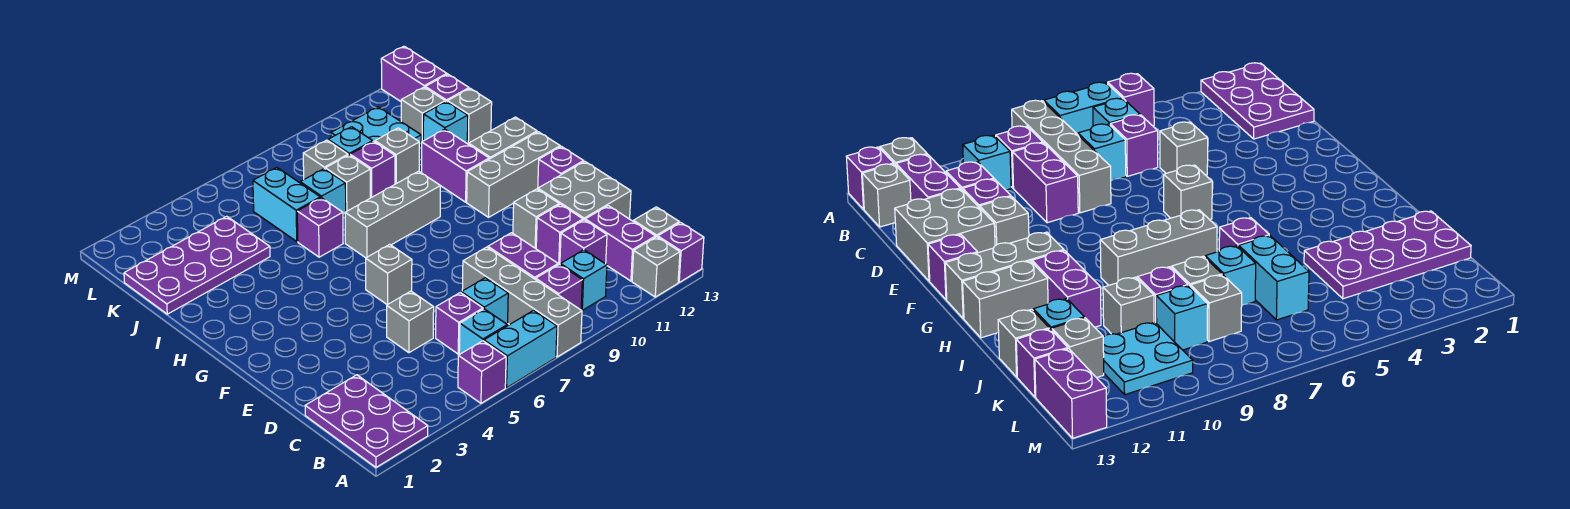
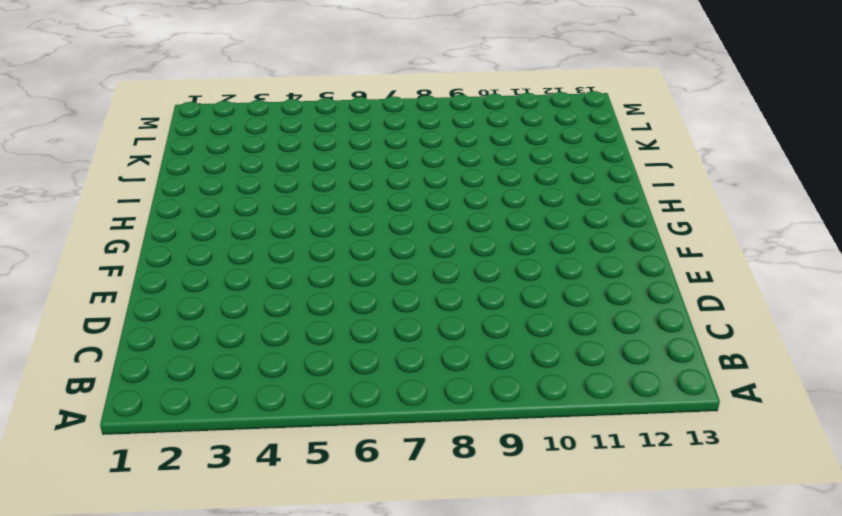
none -> purple plate A1:C2 level 1
none -> purple brick A5 level 1
none -> cyan brick A6:A7 level 1
none -> grey brick A8:D8 level 1

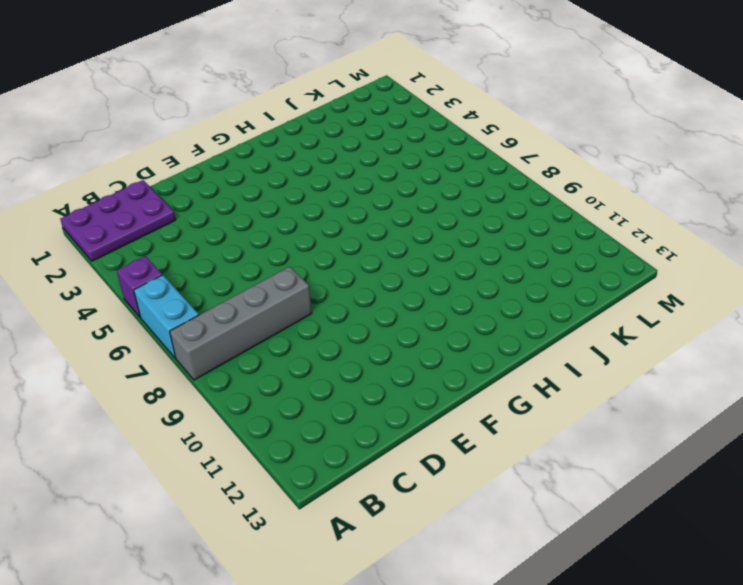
none -> grey brick A12 level 1
none -> purple brick A13 level 1
none -> cyan brick B6 level 1
none -> purple brick B9 level 1

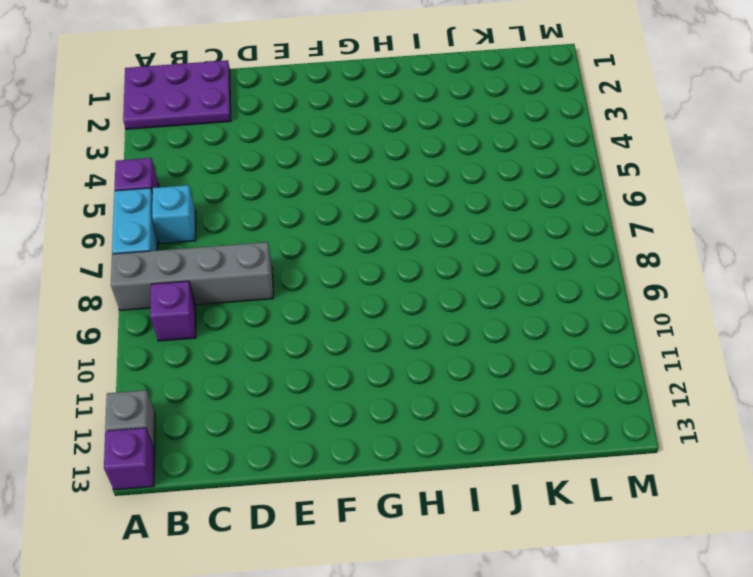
none -> cyan brick B10 level 1
none -> purple brick B12:C12 level 1
none -> grey brick B13 level 1
none -> purple brick C6 level 1

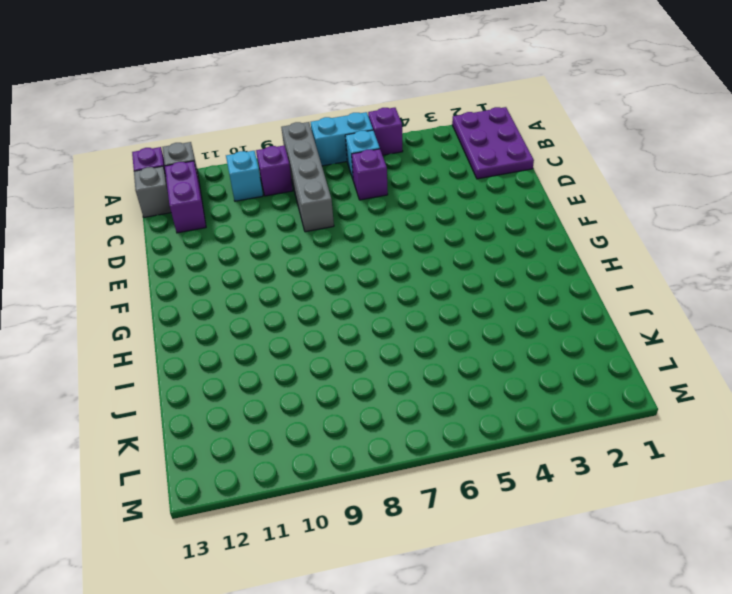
none -> cyan brick C7 level 1
none -> purple brick C9:D9 level 1
none -> purple brick C11 level 1
none -> grey brick D5 level 1

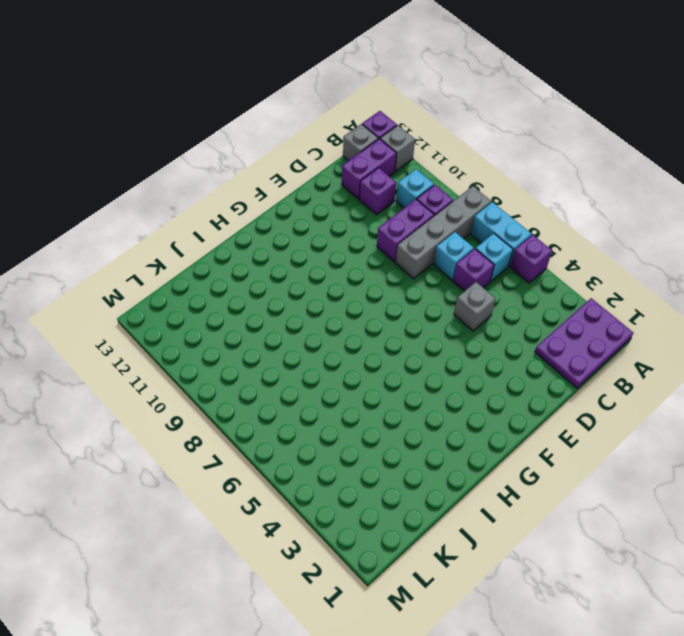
none -> purple brick D11 level 1
none -> grey brick D12:E13 level 1
none -> grey brick E11 level 1
none -> grey brick F6 level 1

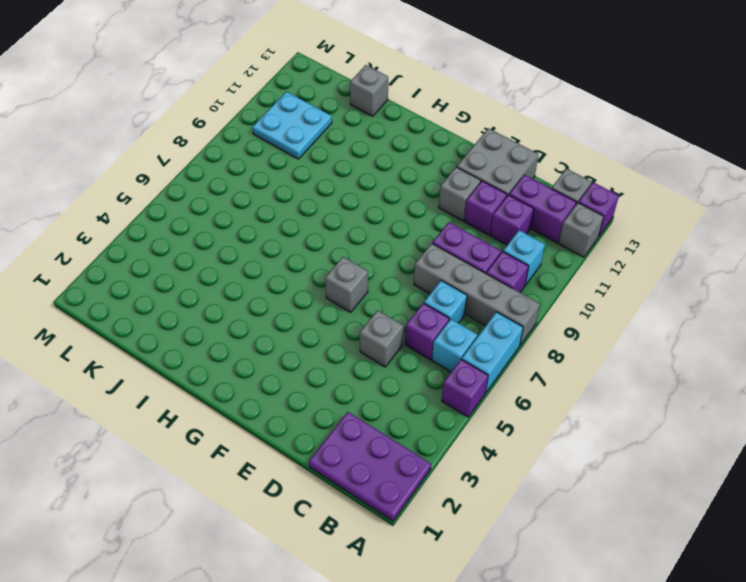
none -> purple brick F13 level 1
none -> grey brick G11:G13 level 1
none -> grey brick H7:H9 level 1
none -> purple brick H11:I11 level 1

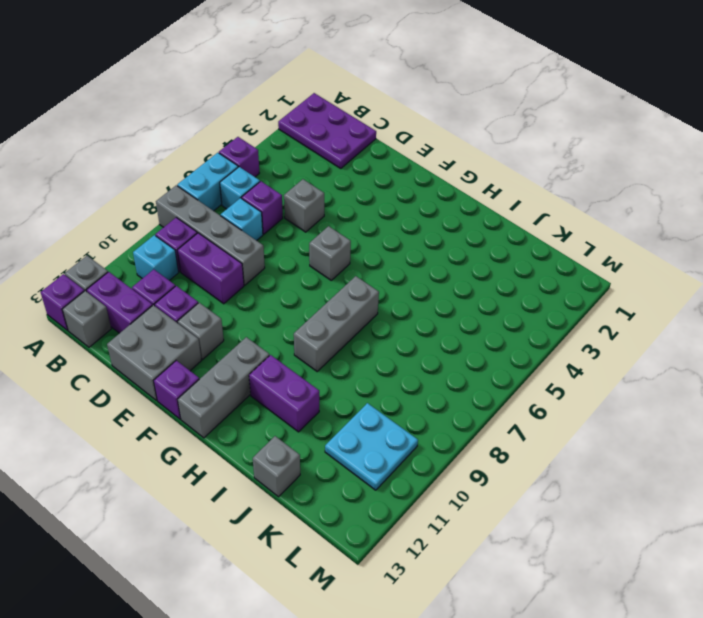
none -> grey brick H12:H13 level 1
none -> purple brick I6 level 1
none -> purple plate J1:K4 level 1
none -> cyan brick J6:K6 level 1

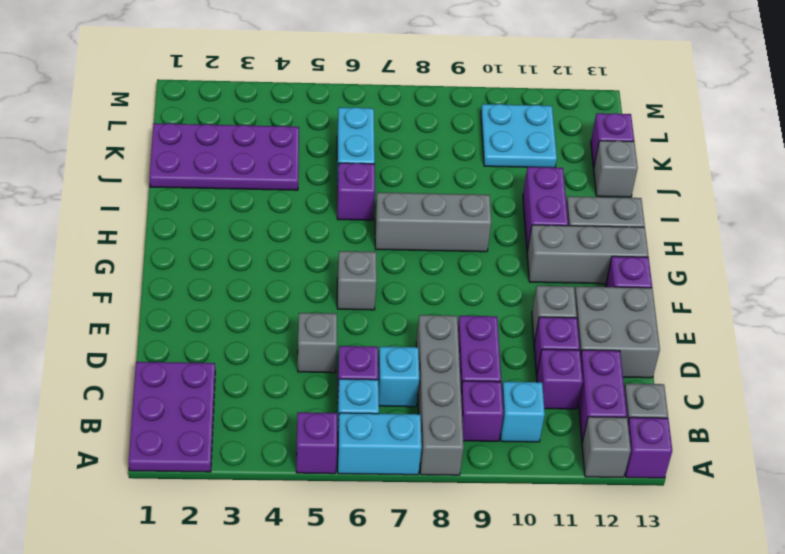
none -> cyan brick J7 level 1
none -> grey brick J8 level 1
none -> purple brick J9 level 1
none -> grey brick J10 level 1

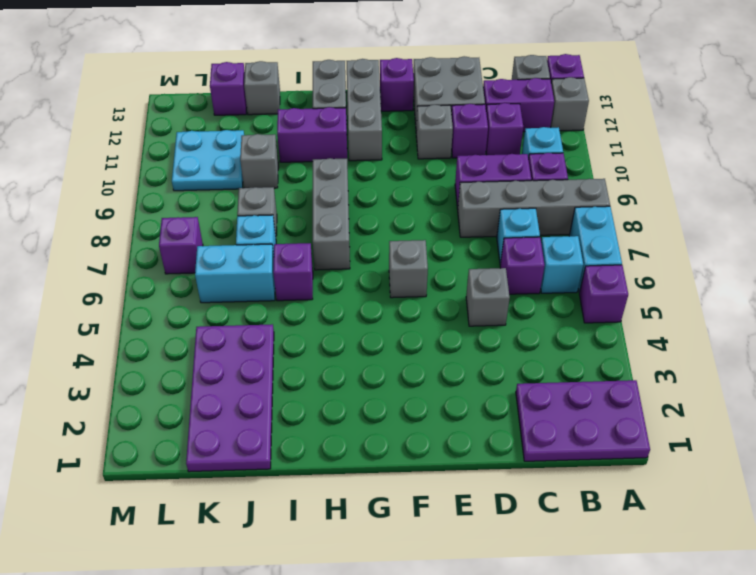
purple brick L7 level 1 -> purple brick J9 level 1
none -> cyan brick J12 level 1
none -> grey brick K8 level 1
none -> cyan brick K9 level 1
none -> grey brick K12 level 1

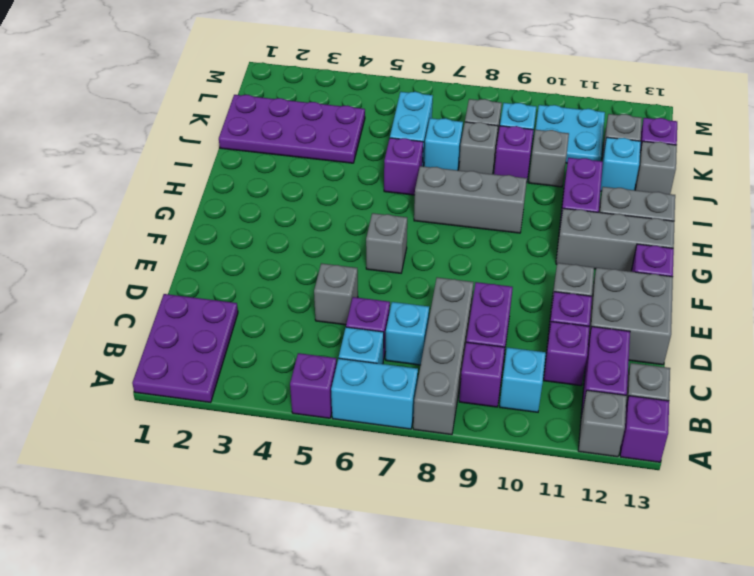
none -> purple brick L13:M13 level 1

